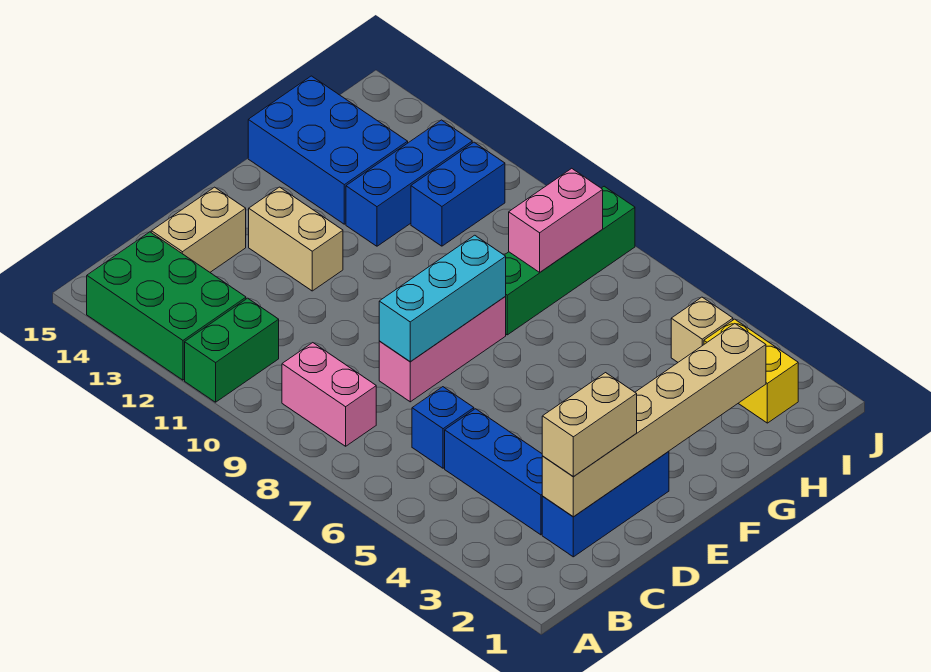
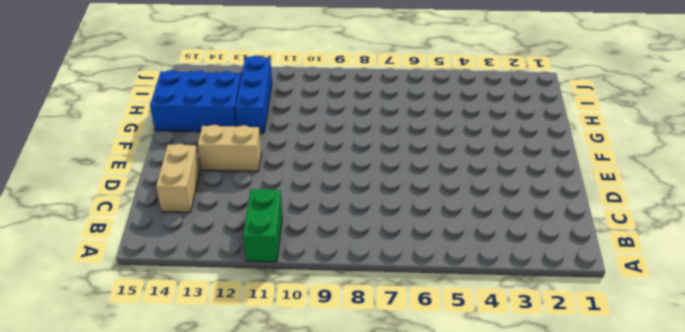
none -> green brick A12:B14 level 1
none -> pink brick B8:B9 level 1
none -> blue brick C2:E2 level 1

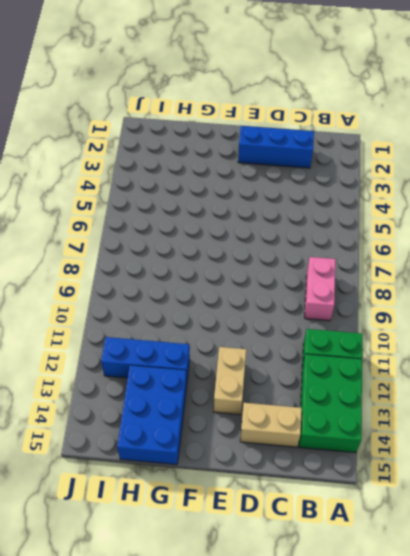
none -> blue brick C3:C5 level 1
none -> blue brick C6 level 1
none -> pink brick D8:F8 level 1

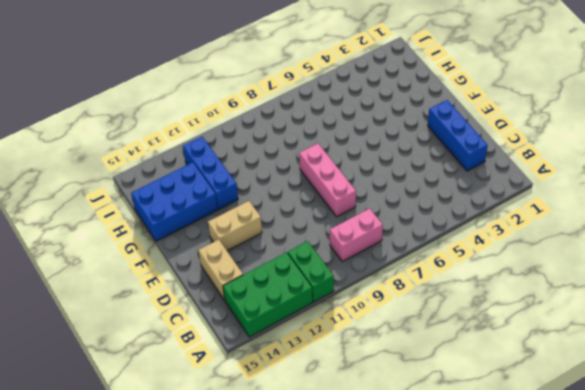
none -> blue brick C3:C5 level 1
none -> blue brick C6 level 1
none -> green brick G8:J8 level 1

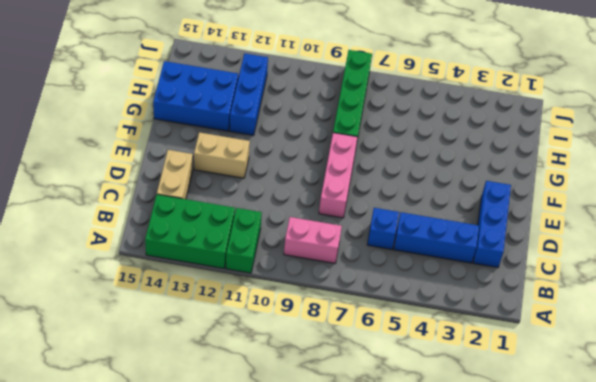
none -> blue brick H11:I11 level 1
none -> yellow brick I2:I3 level 1
none -> tan brick I4 level 1

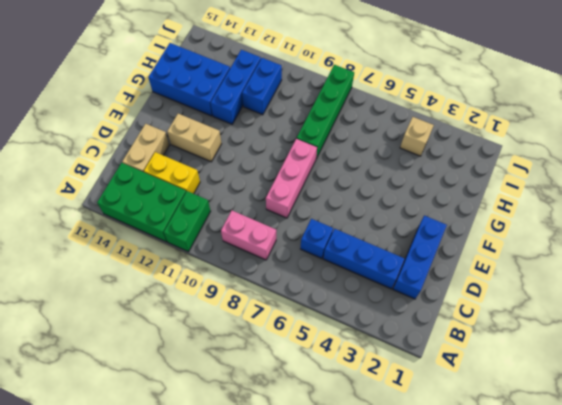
yellow brick C12:C13 level 1 -> yellow brick I2:I3 level 1
none -> tan brick C2:H2 level 2
none -> cyan brick D8:F8 level 2
none -> pink brick H8:I8 level 2

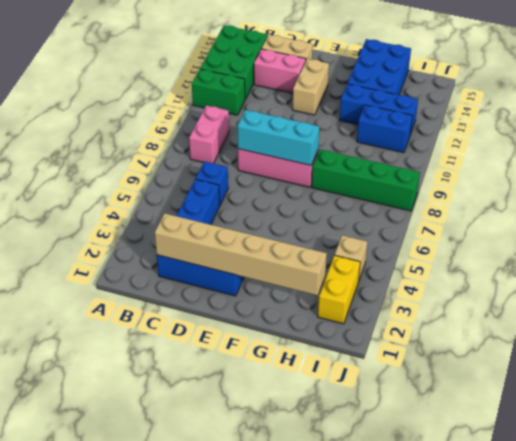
pink brick C13:D13 level 1 -> pink brick H8:I8 level 2
none -> tan brick C2:D2 level 3

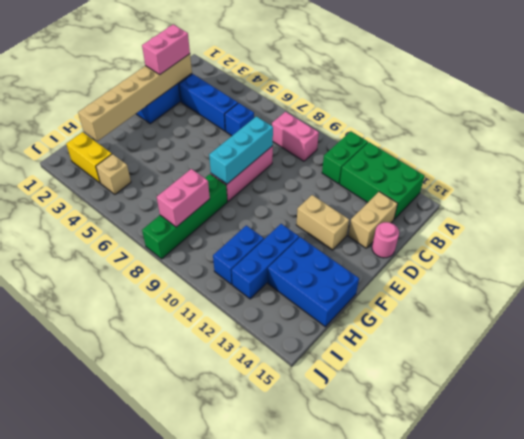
pink brick C2:D2 level 3 -> tan brick C2:D2 level 3
pink round brick D15 level 1 -> none

